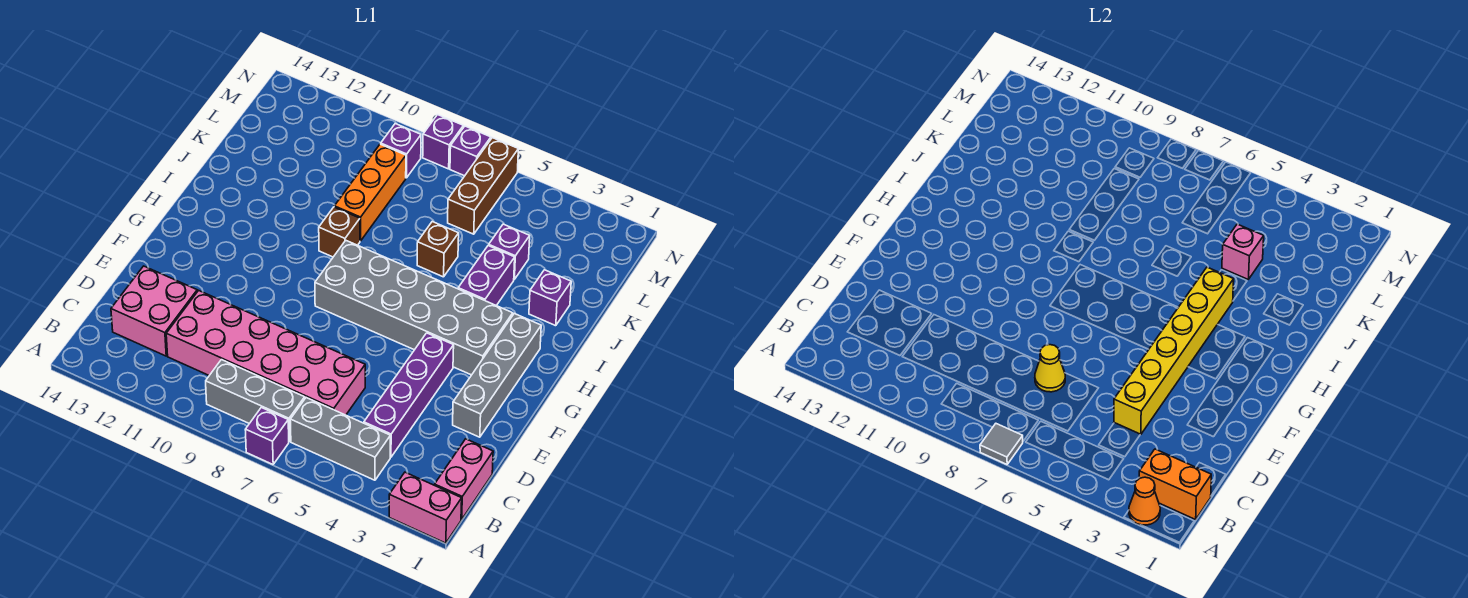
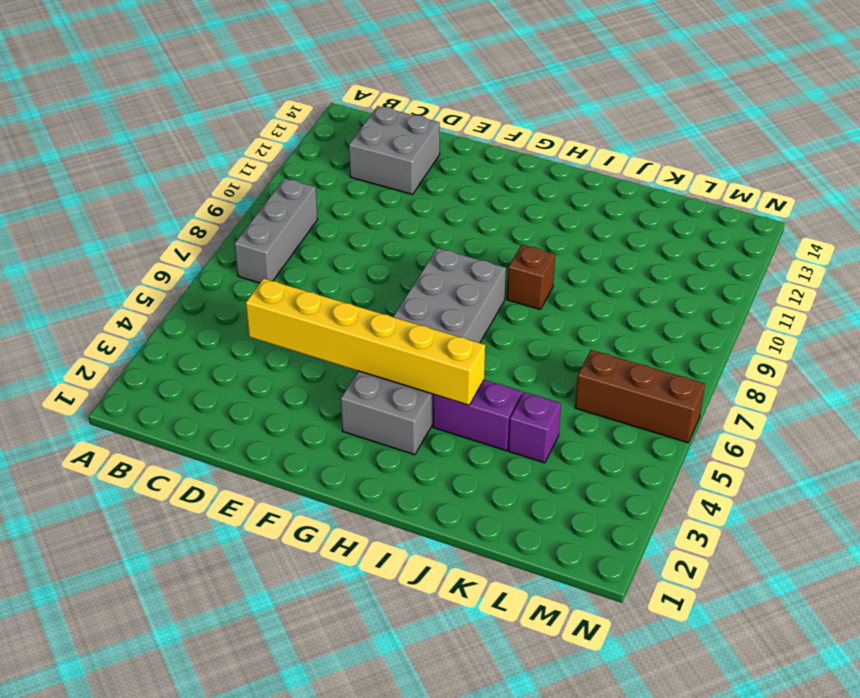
grey brick C12:D13 level 1 -> pink brick C12:D13 level 1
none -> pink brick A1:A2 level 1
none -> purple brick A7 level 1
none -> pink brick B1:C1 level 1

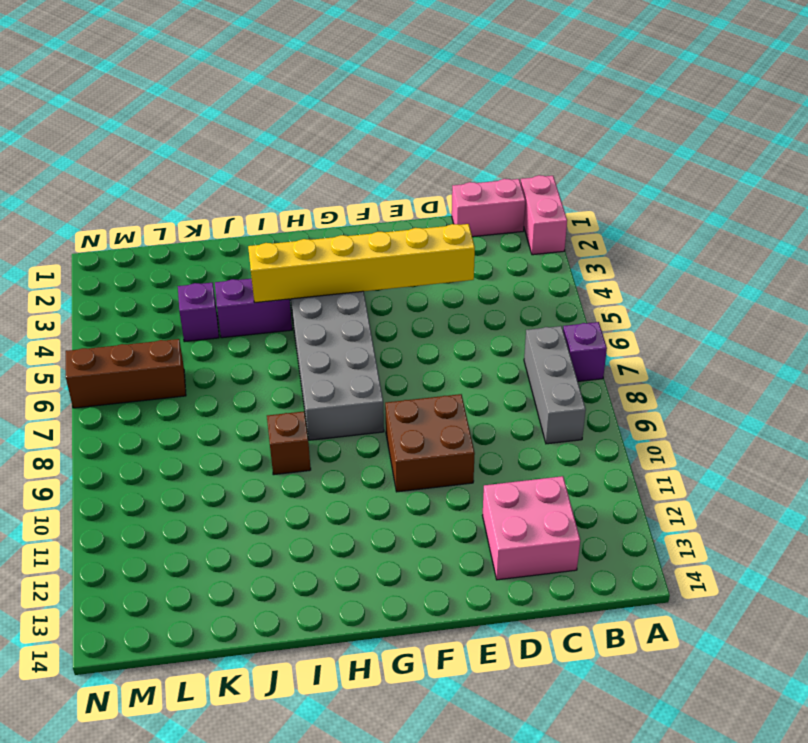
brown brick E9:F10 level 1 -> none
none -> grey brick B4:B6 level 1
none -> purple brick C4:F4 level 1
none -> pink brick C6:D11 level 1

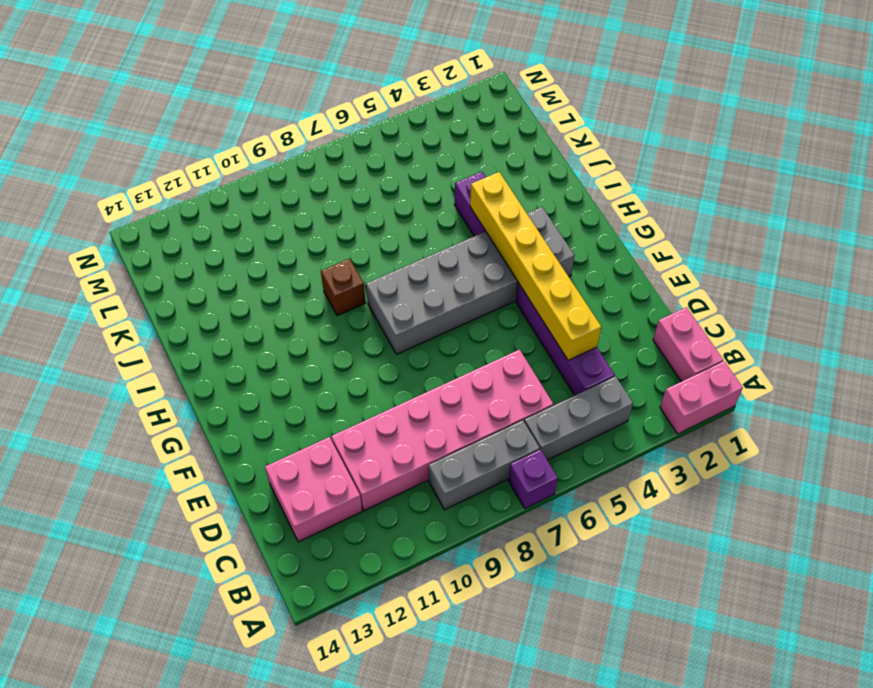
none -> grey brick E2:H2 level 1
none -> purple brick J2 level 1
none -> brown brick J6 level 1

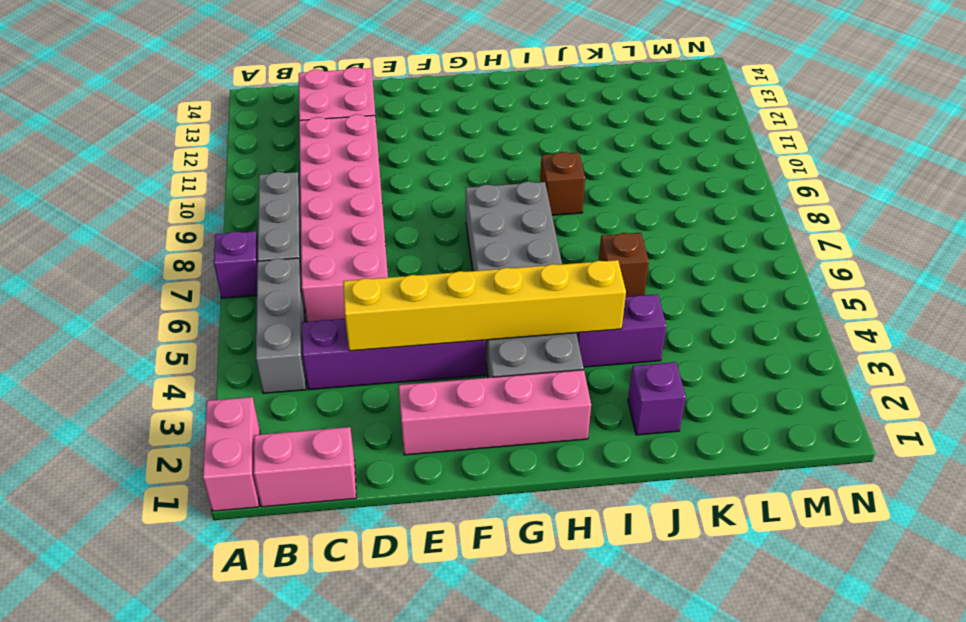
pink brick E2:H2 level 1 -> grey brick E2:H2 level 1
none -> orange brick J9:L9 level 1
none -> purple brick K4 level 1
none -> brown brick L6:N6 level 1

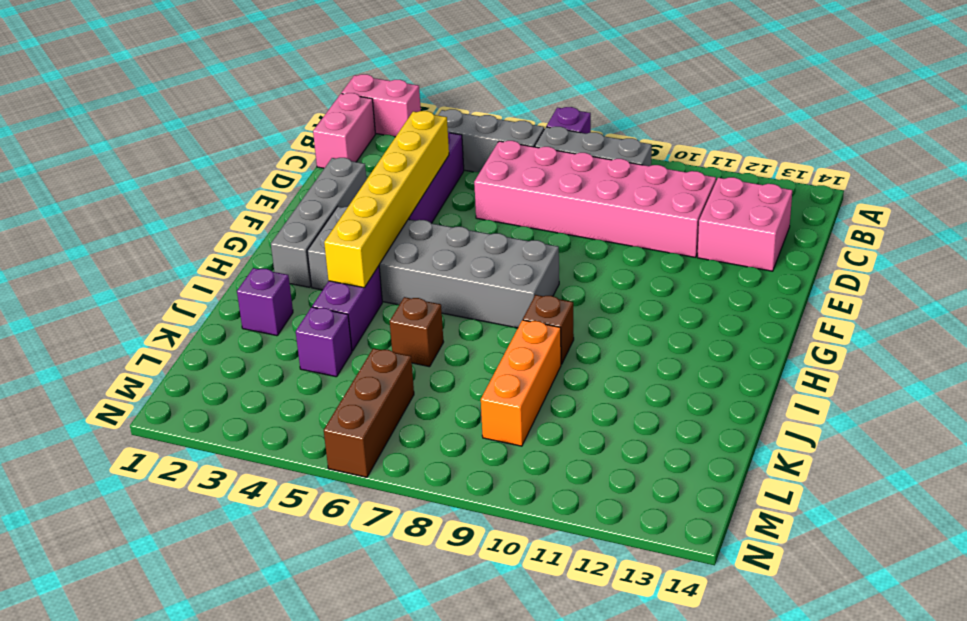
none -> purple brick M9 level 1
none -> purple brick N7 level 1
none -> purple brick N8 level 1

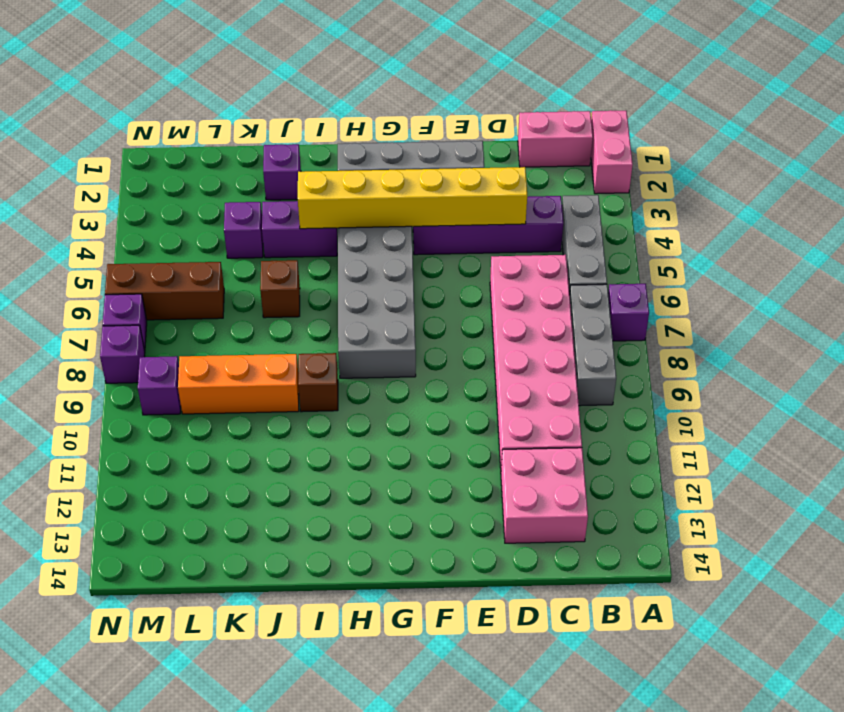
none -> orange cone A2 level 2
none -> grey tile A7 level 2
none -> orange brick B1:B2 level 2

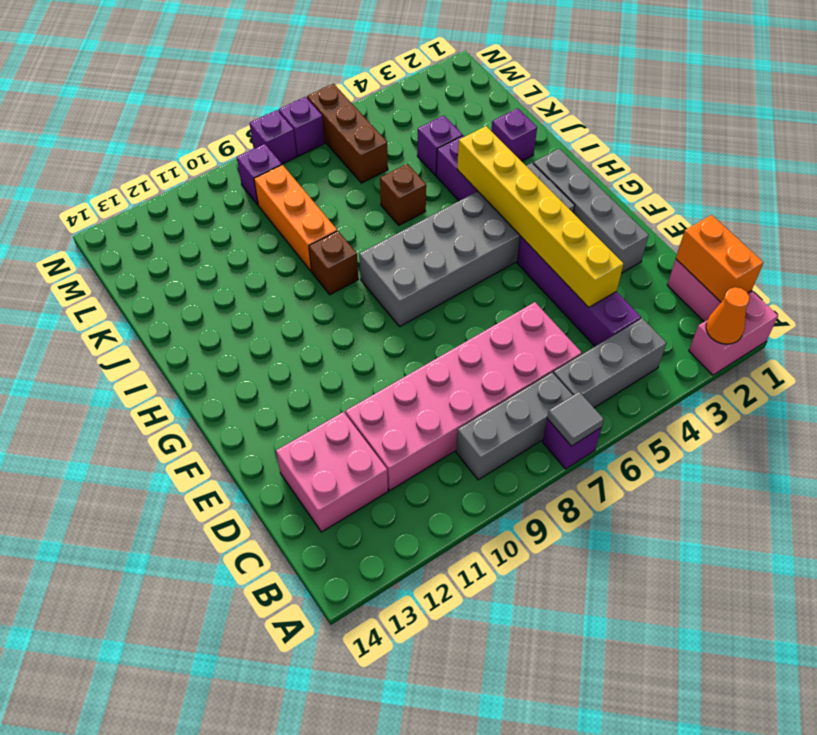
orange brick B1:C1 level 2 -> orange brick B1:B2 level 2
none -> yellow cone D7 level 2
none -> pink brick K4 level 2

